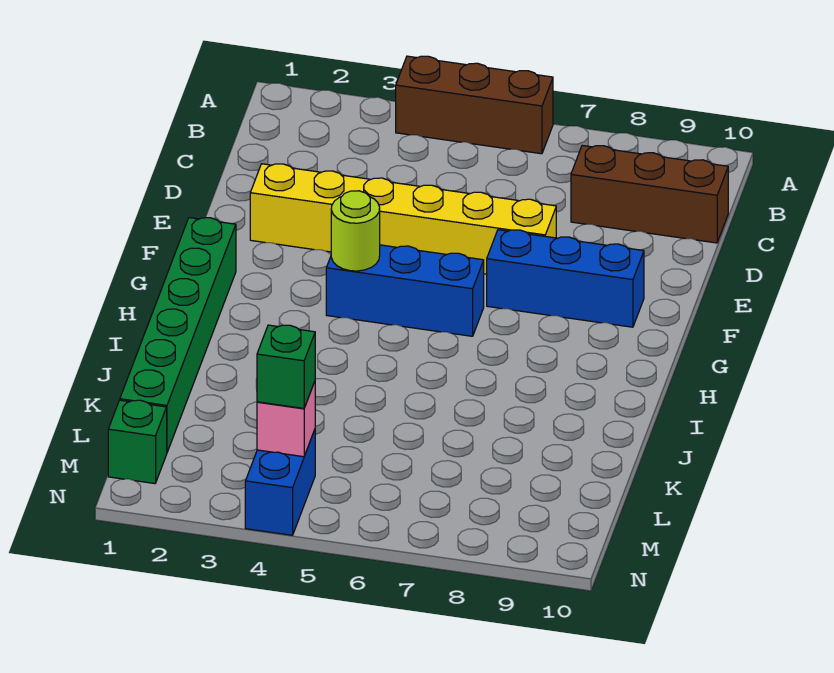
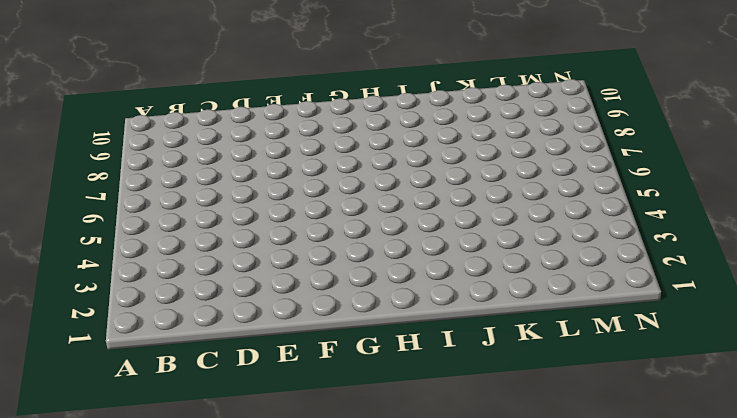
none -> brown brick A4:A6 level 1
none -> brown brick C8:C10 level 1

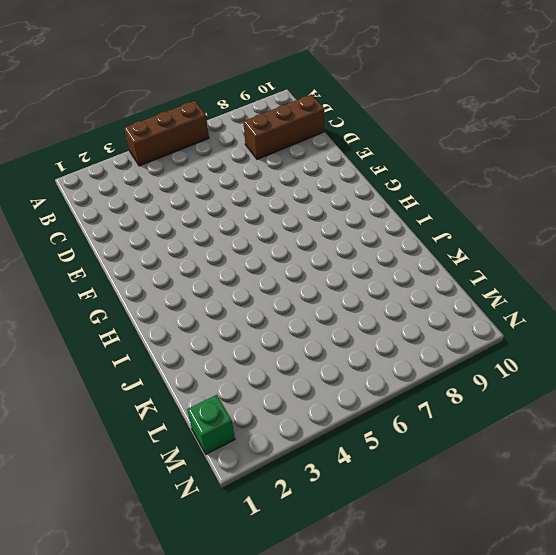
none -> yellow brick E2:E7 level 1
none -> blue brick F7:F9 level 1

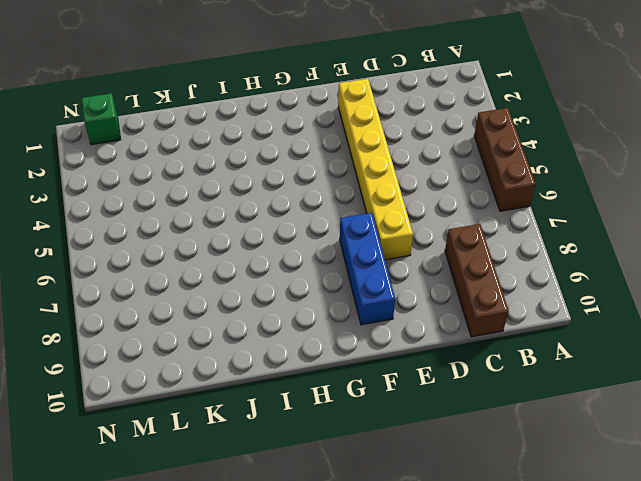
none -> green brick G1:L1 level 1
none -> blue brick G4:G6 level 1

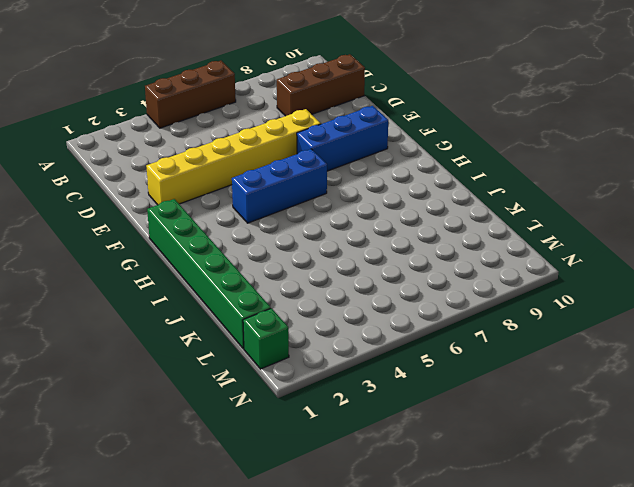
none -> blue brick M4:N4 level 1
none -> lime round brick G4 level 2

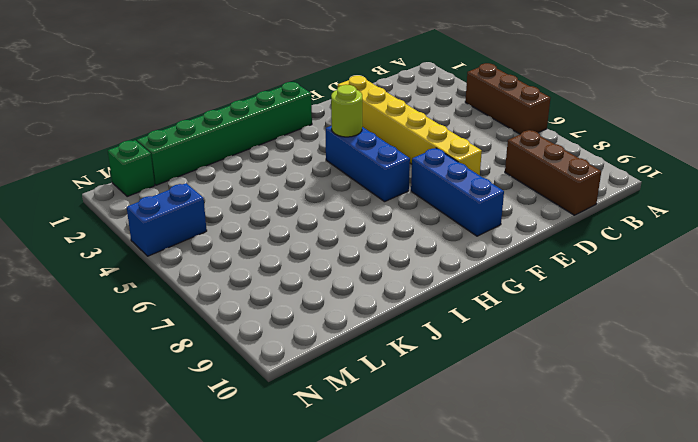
none -> pink brick M4 level 2
none -> green brick M4 level 3

